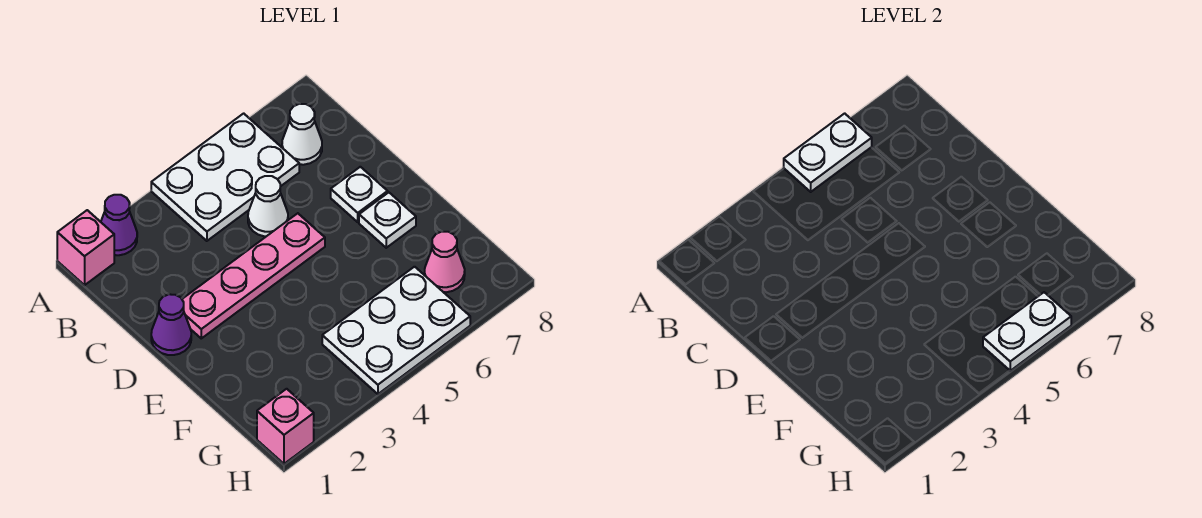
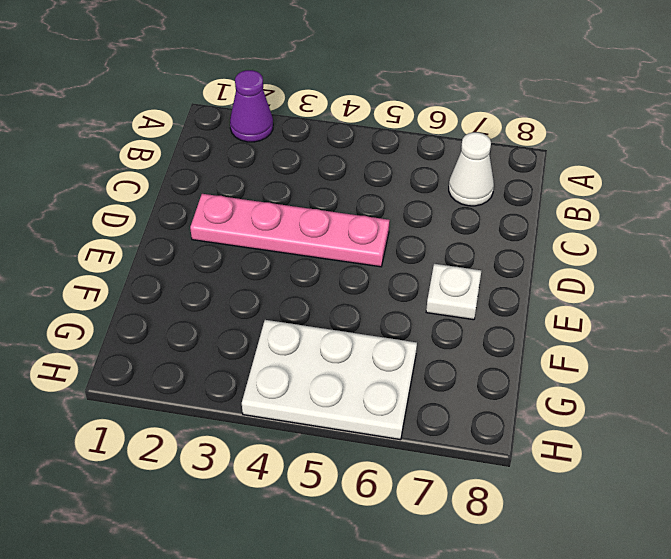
none -> pink brick A1 level 1
none -> white plate A4:B6 level 1
none -> white cone C5 level 1

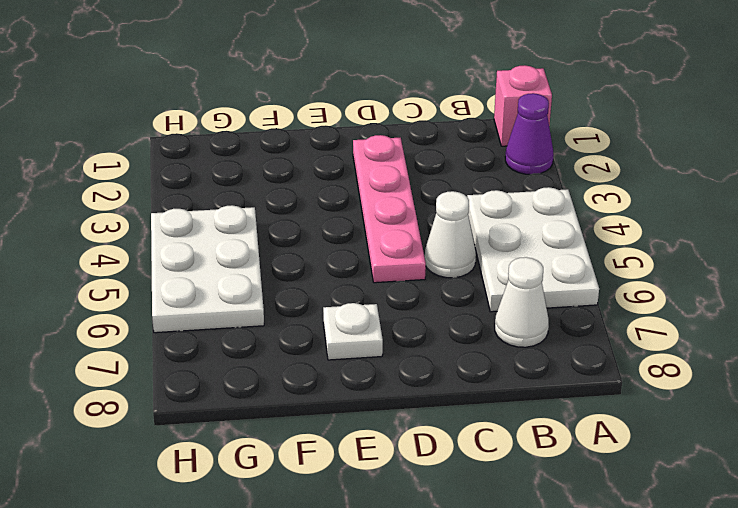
none -> purple cone D1 level 1
none -> white plate D7 level 1
none -> pink cone G7 level 1

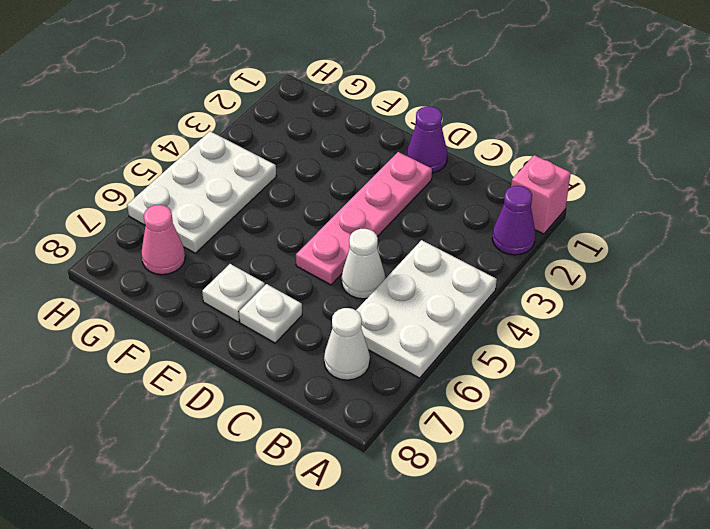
none -> pink brick H1 level 1
none -> white plate A5:A6 level 2
none -> white plate H5:H6 level 2

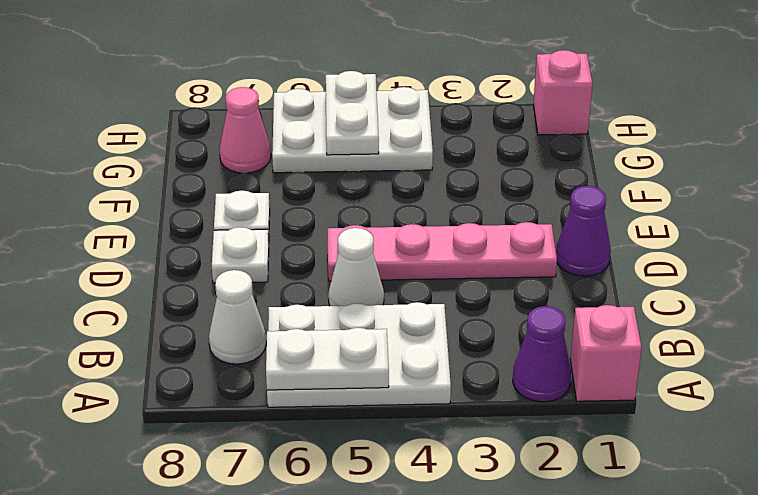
white plate G5:H5 level 2 -> white plate H5:H6 level 2

